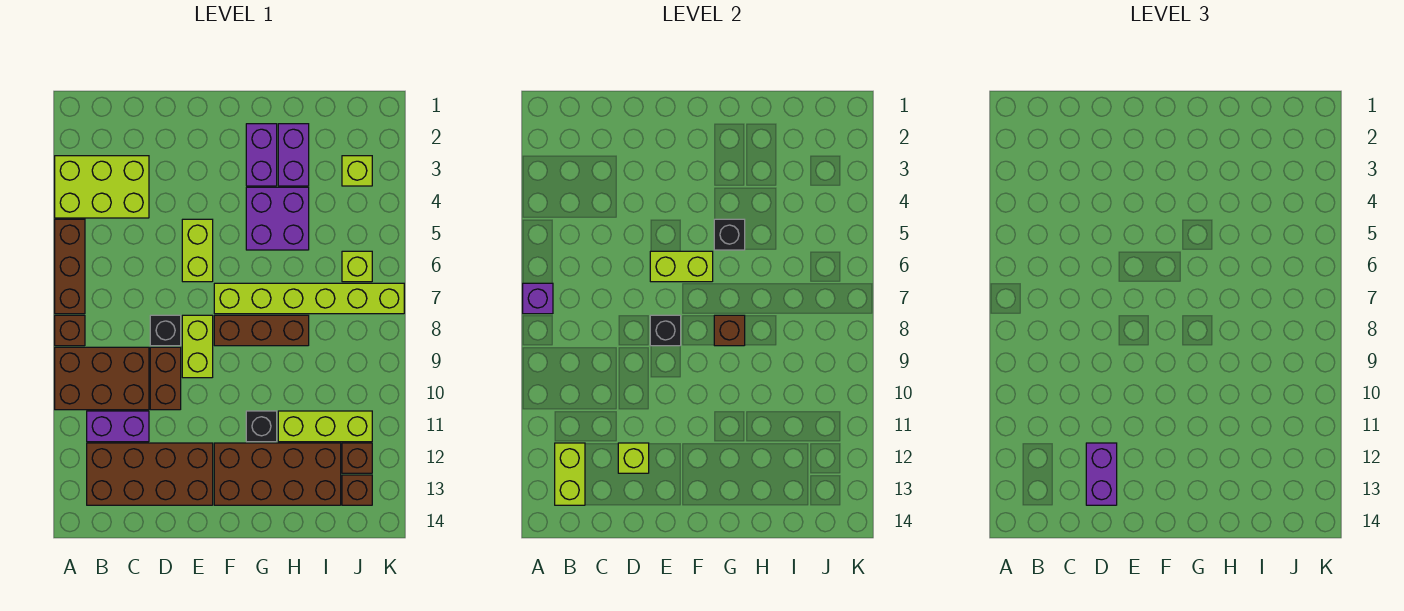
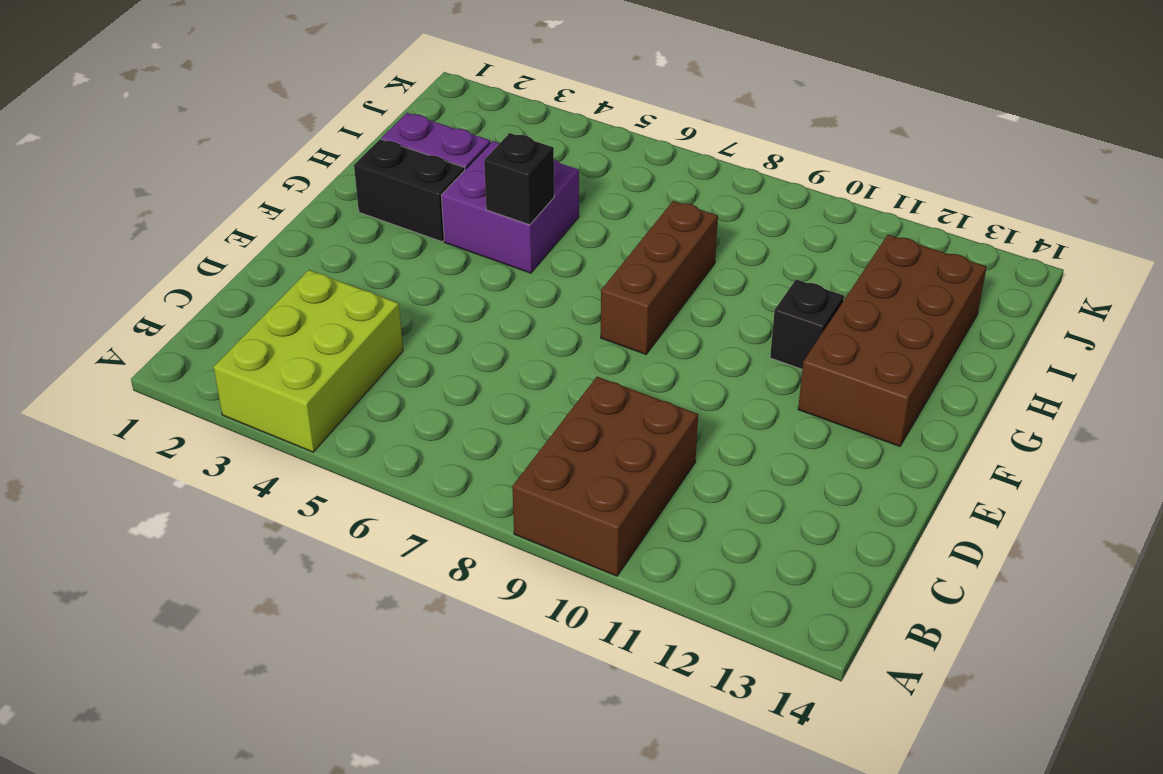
black brick G2:G3 level 1 -> purple brick G2:G3 level 1
none -> brown brick A5:A7 level 1
none -> brown brick A8 level 1
none -> purple brick B11:C11 level 1
none -> brown brick B12:E13 level 1

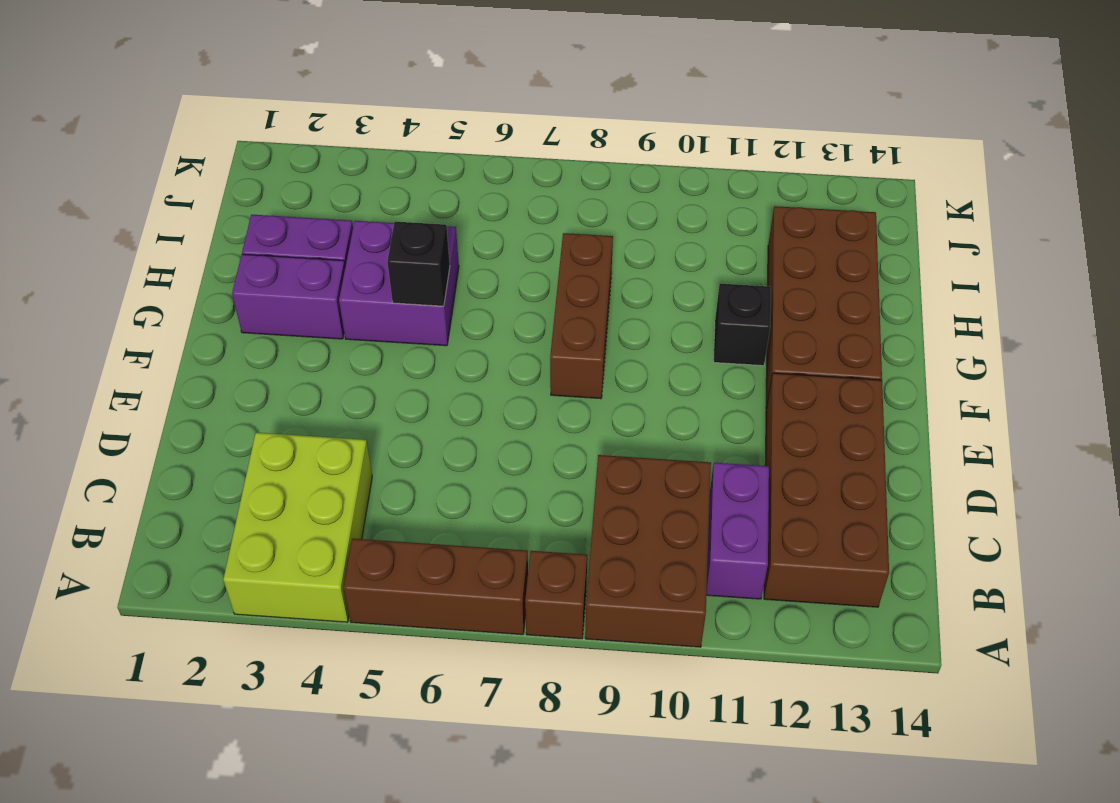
none -> black brick D8 level 1
none -> brown brick D9:D10 level 1
none -> lime brick E5:E6 level 1
none -> lime brick E8:E9 level 1

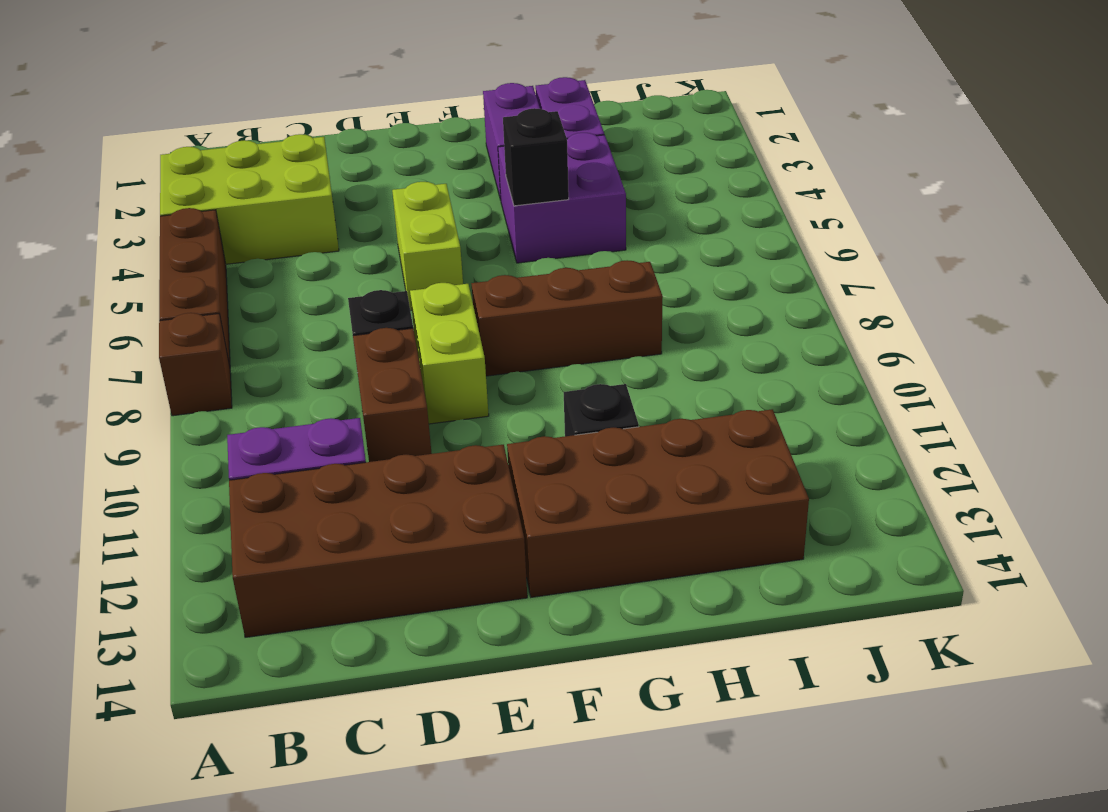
none -> brown brick A9:C10 level 1
none -> lime brick F7:K7 level 1
none -> lime brick H11:J11 level 1
none -> lime brick J3 level 1

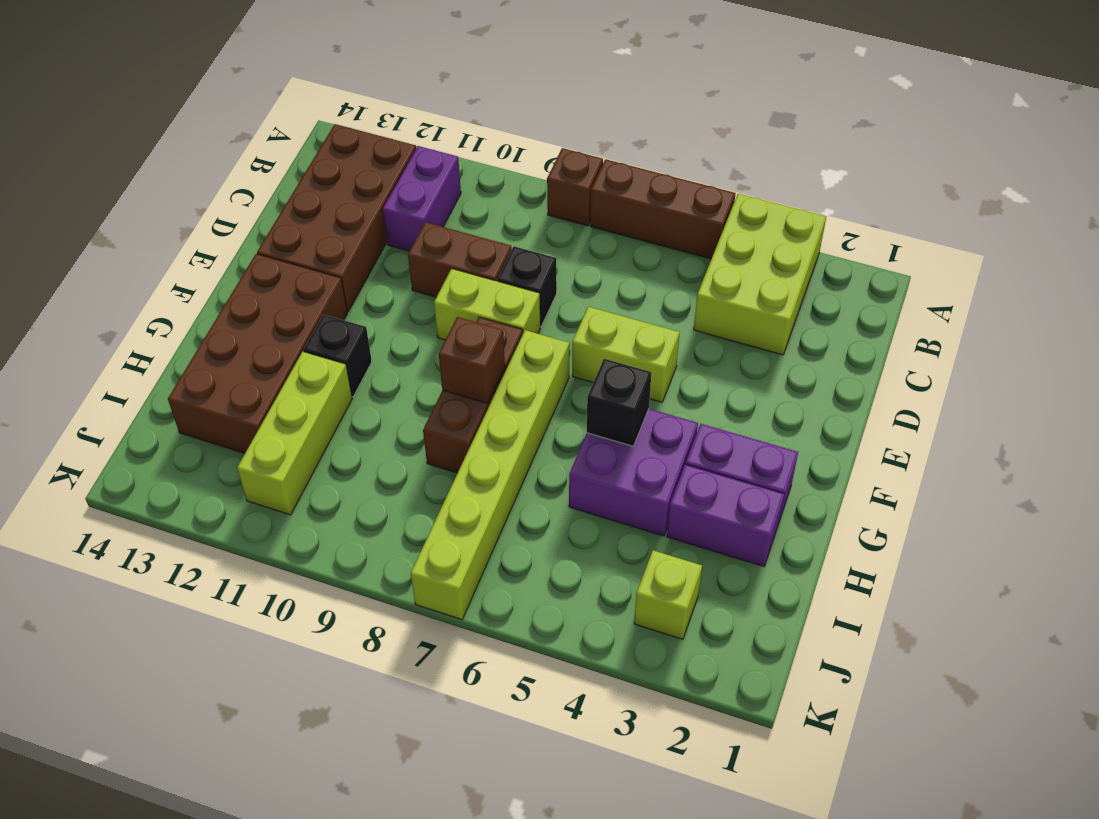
none -> brown brick A9:C10 level 1
none -> lime brick J6 level 1
none -> brown brick J12 level 1
none -> brown brick J13 level 1

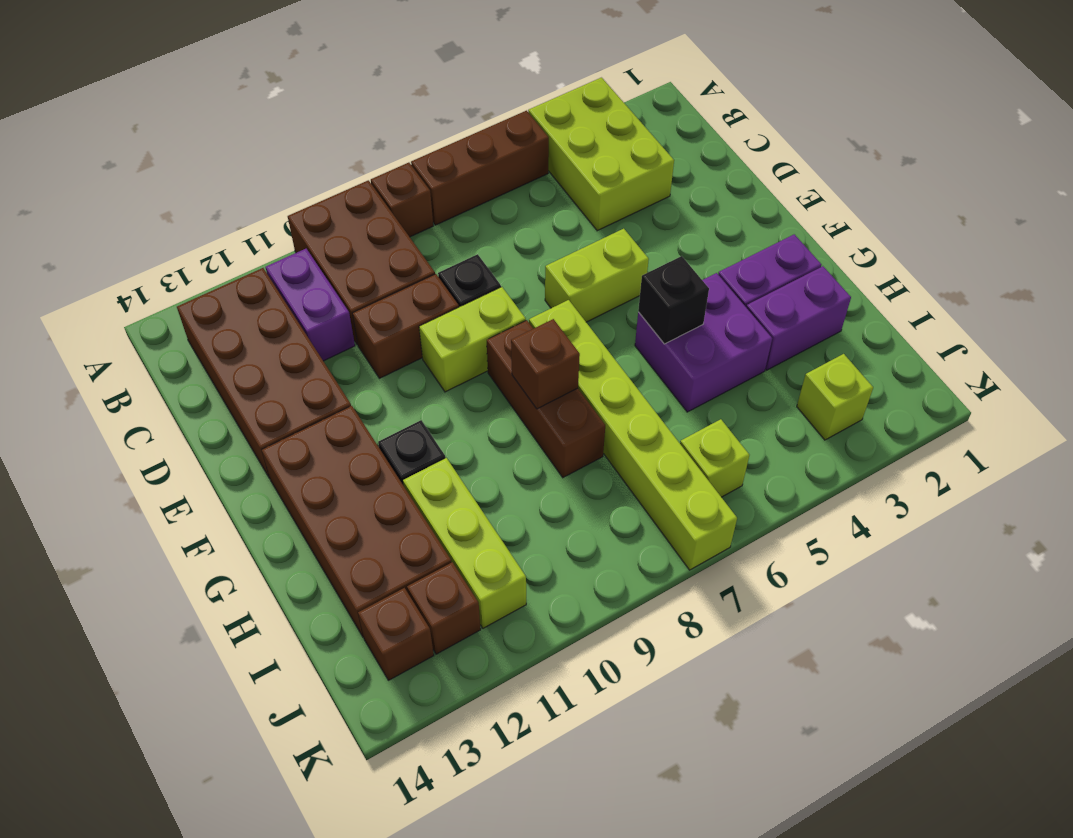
none -> purple brick A7 level 2
none -> lime brick B12:B13 level 2
none -> lime brick D12 level 2
none -> lime brick E6:F6 level 2

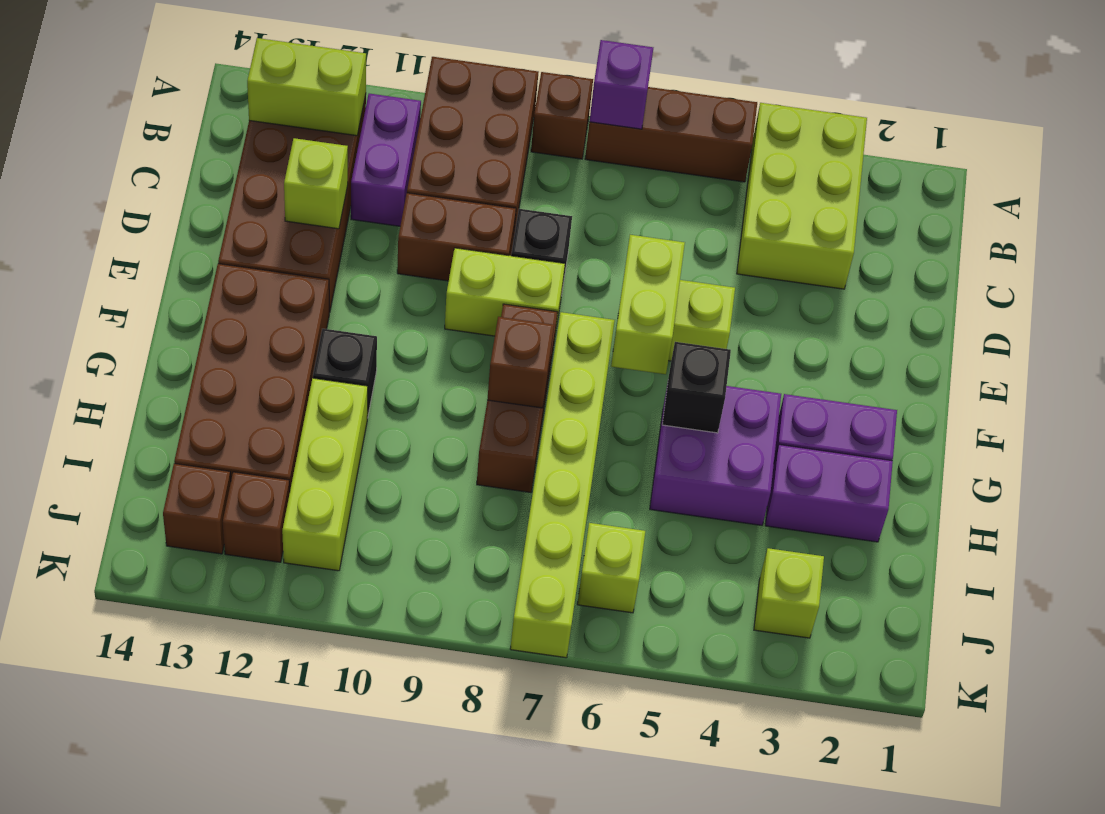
none -> black brick E8 level 2
none -> purple brick D12:D13 level 3

